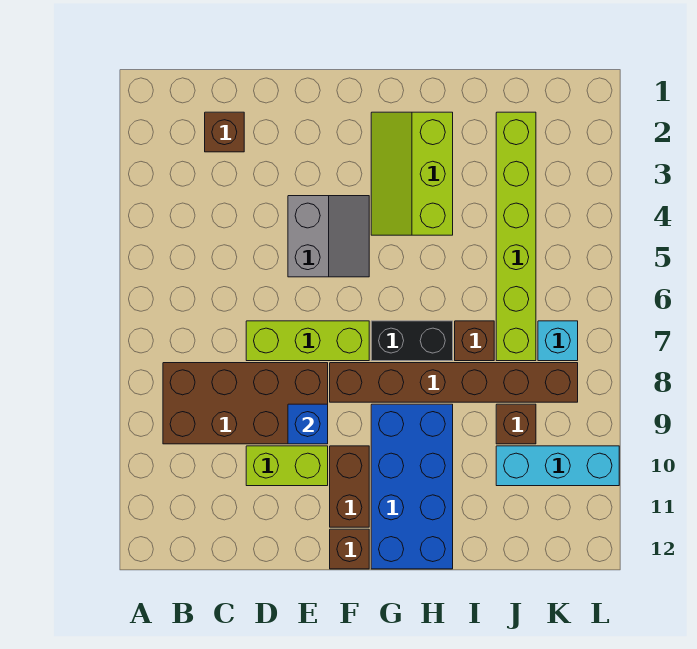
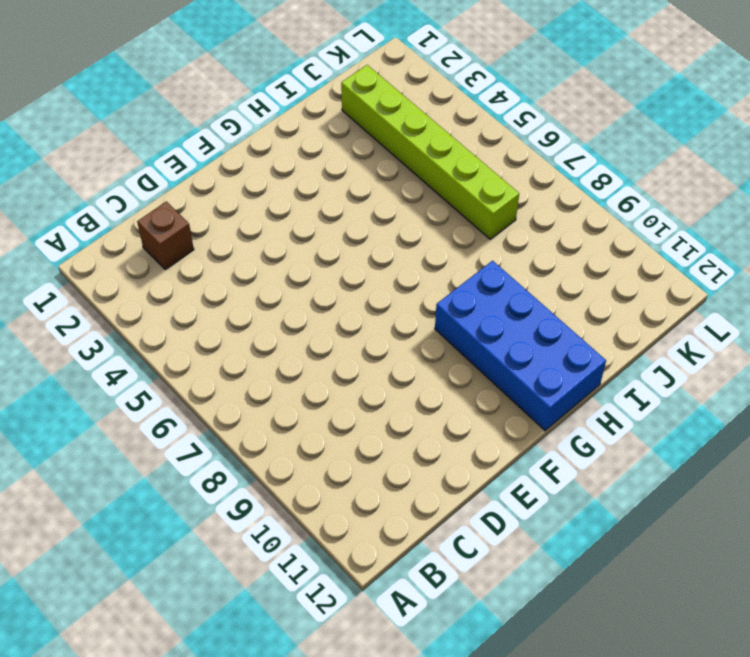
none -> brown brick B8:E9 level 1
none -> lime brick D7:F7 level 1
none -> lime brick D10:E10 level 1

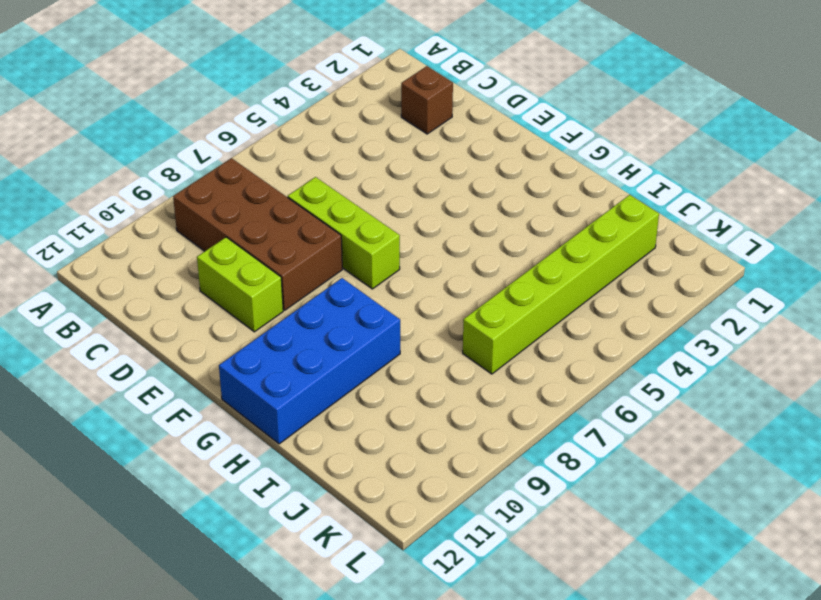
none -> grey slope E4:F5 level 1 top E
none -> brown brick F8:K8 level 1
none -> brown brick F10:F11 level 1

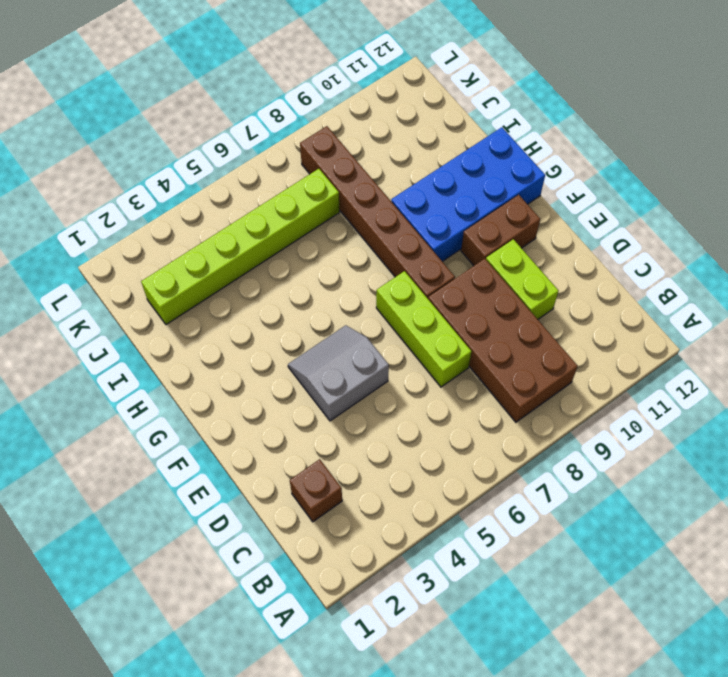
none -> brown brick F12 level 1
none -> lime slope G2:H4 level 1 top H
none -> black brick G7:H7 level 1

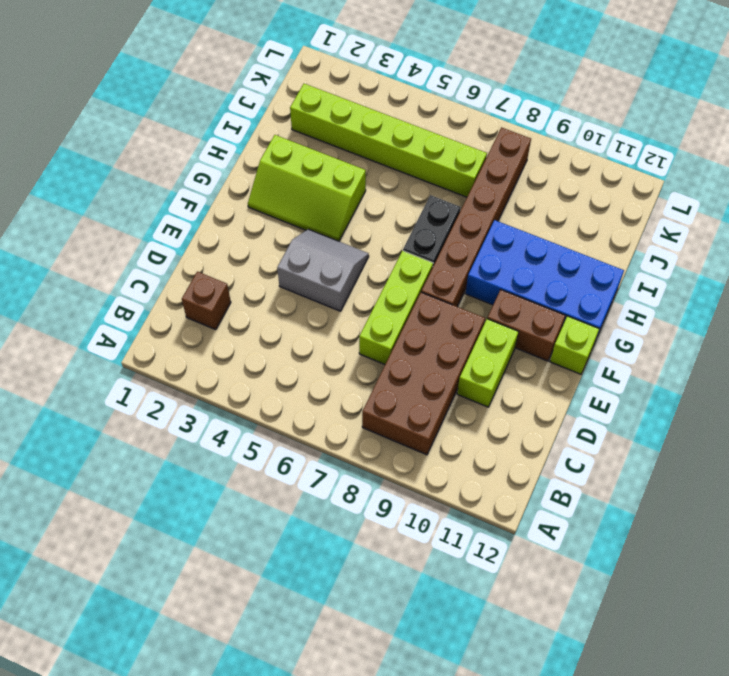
lime brick F12 level 1 -> brown brick F12 level 1
none -> brown brick I7 level 1
none -> brown brick J9 level 1
none -> cyan brick J10:L10 level 1

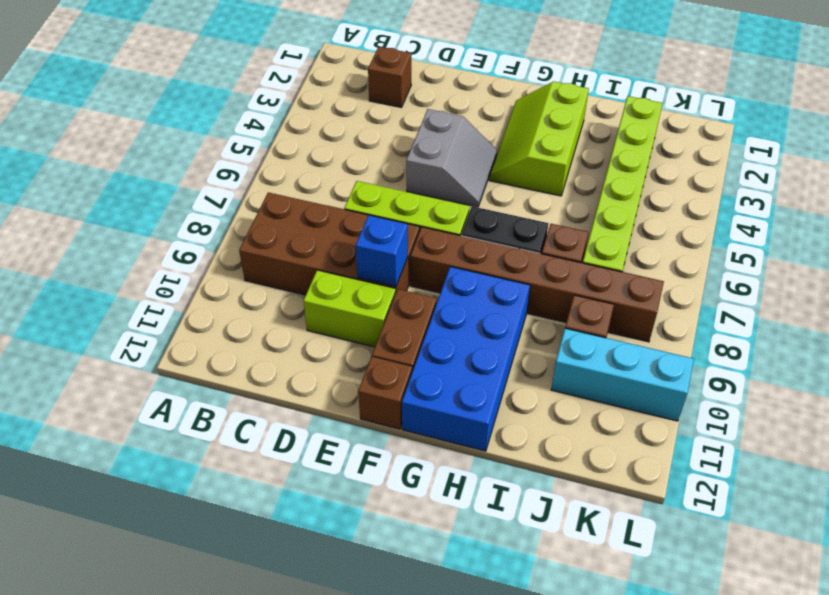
none -> cyan brick K7 level 1

